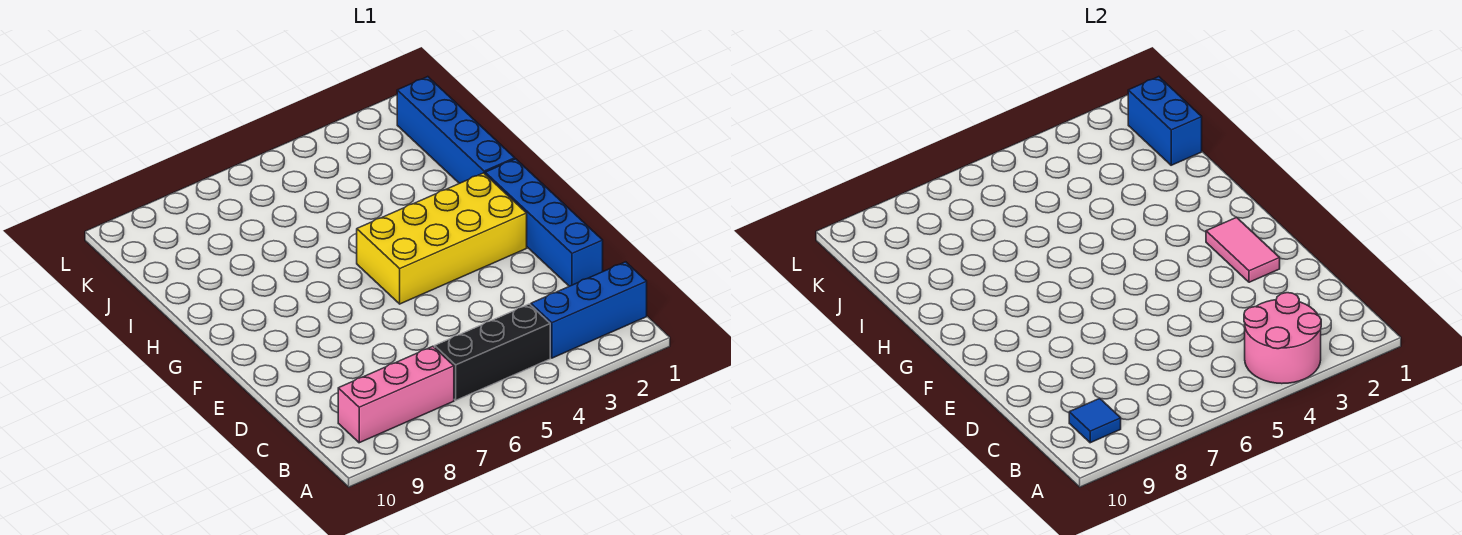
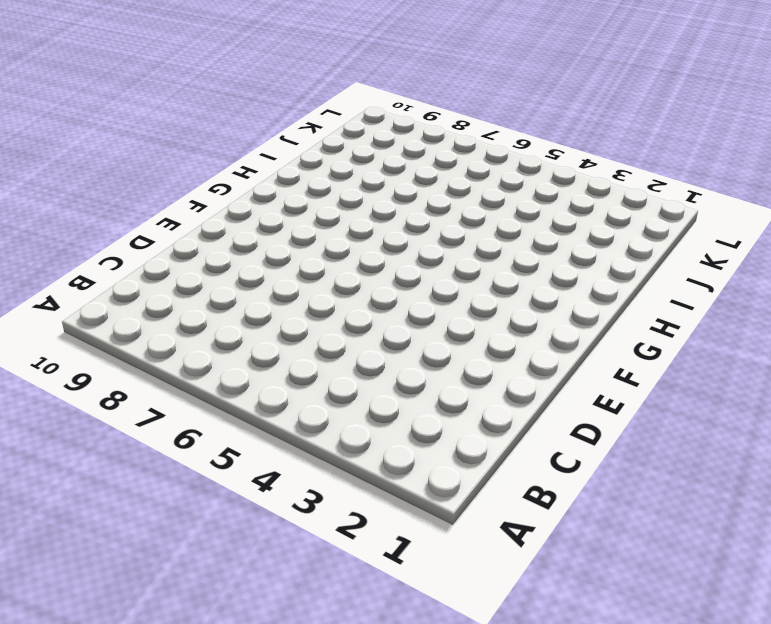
none -> blue brick B1:B3 level 1
none -> black brick B4:B6 level 1

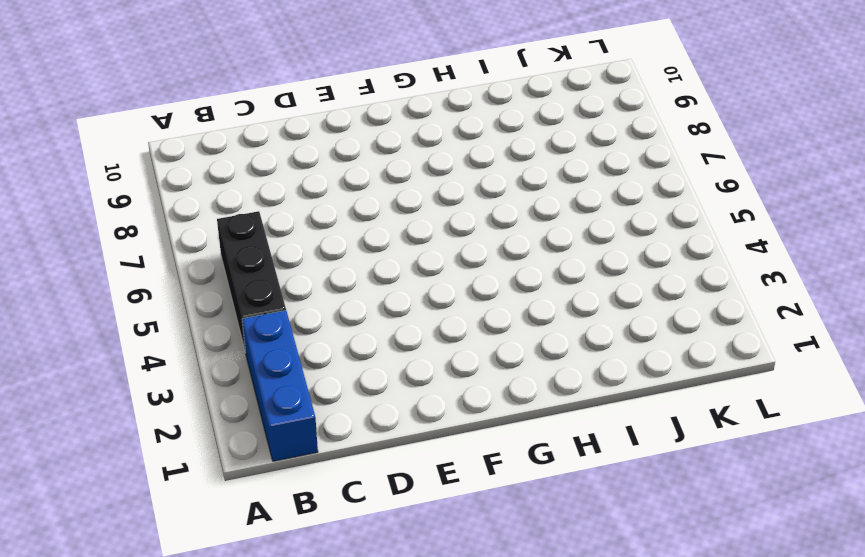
none -> pink brick B7:B9 level 1
none -> blue brick D1:G1 level 1

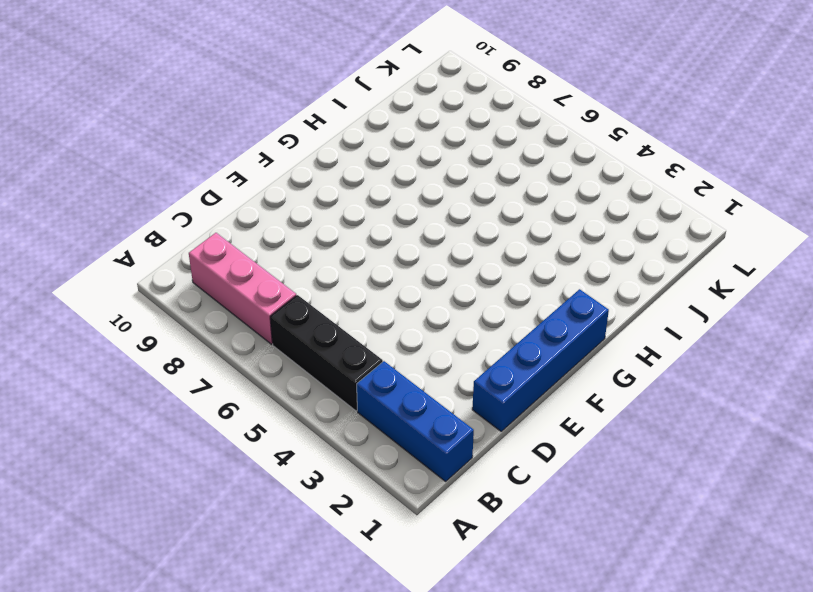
none -> yellow brick F2:G5 level 1
none -> blue brick H1:K1 level 1

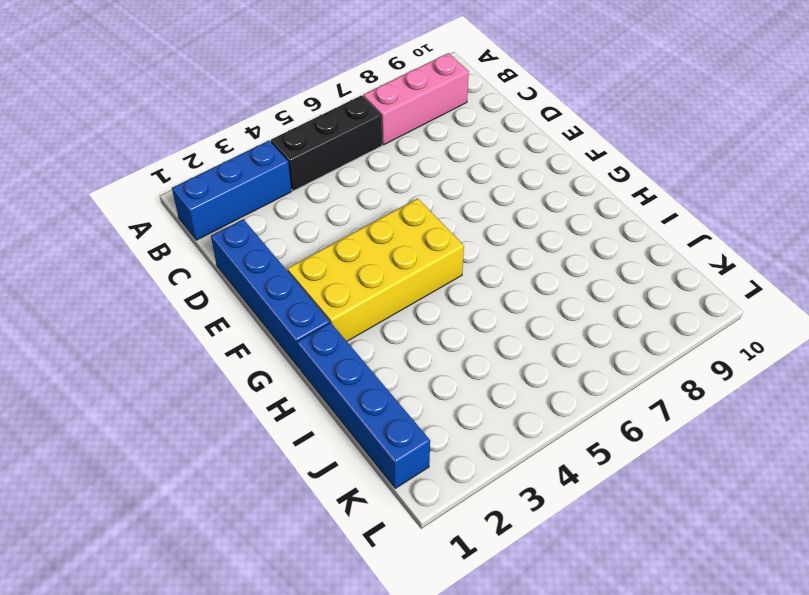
none -> pink round brick A3:B4 level 2
none -> blue tile B9 level 2

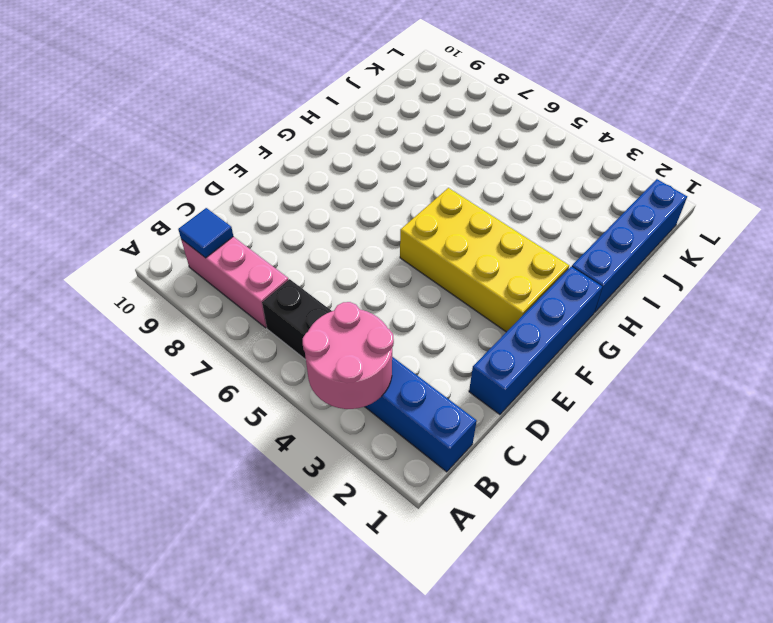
none -> pink tile E2:F2 level 2
none -> blue brick J1:K1 level 2

